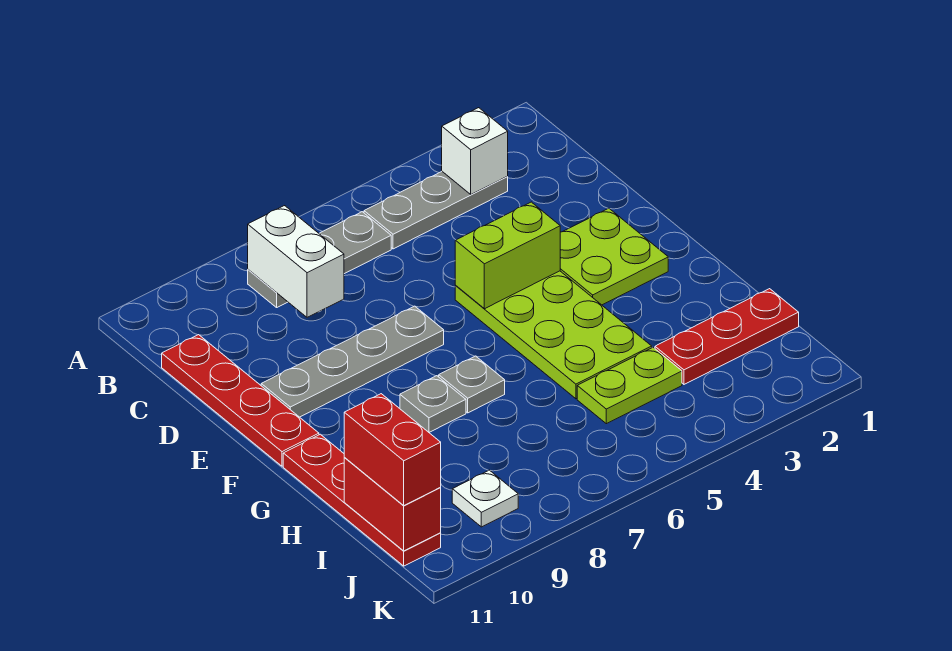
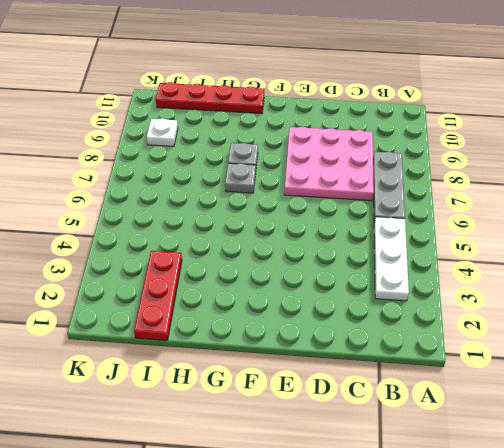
white plate B3:B5 level 1 -> grey plate B3:B5 level 1
pink plate C7:E9 level 1 -> grey plate E7:E10 level 1
none -> red plate C11:F11 level 1
none -> lime plate E2:F3 level 1
none -> lime plate E4:H5 level 1

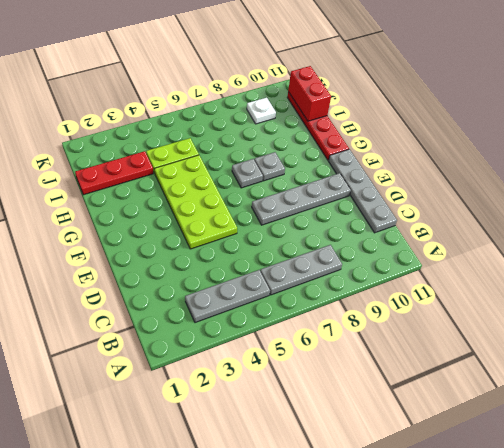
grey plate C11:F11 level 1 -> red plate C11:F11 level 1
none -> lime plate E2:F3 level 1
none -> white brick B3 level 2
none -> white brick B8:C8 level 2

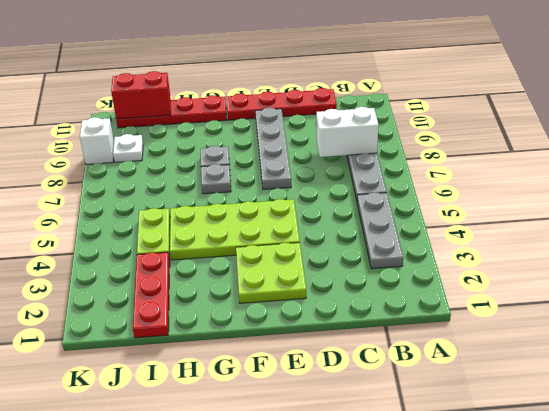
white brick K9 level 1 -> white brick B3 level 2
none -> lime brick E4:E5 level 2
none -> red brick I11:J11 level 3

